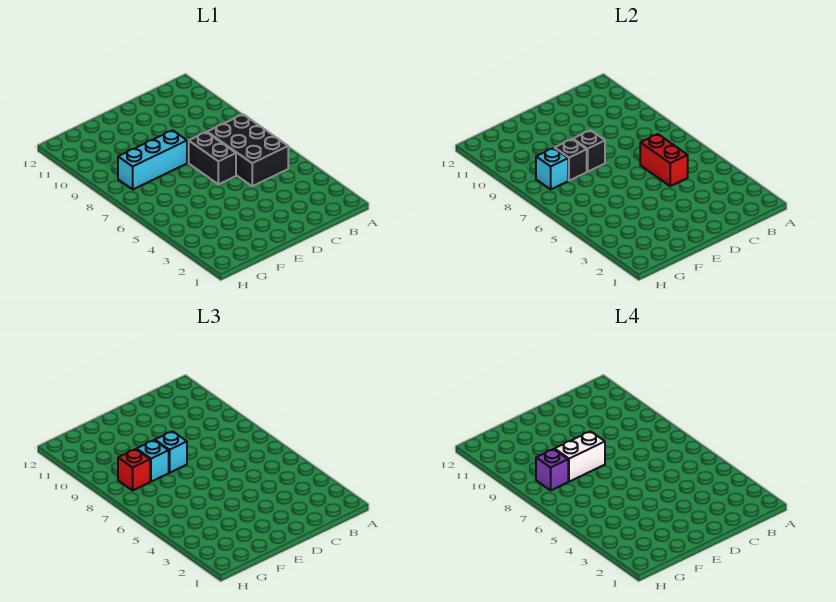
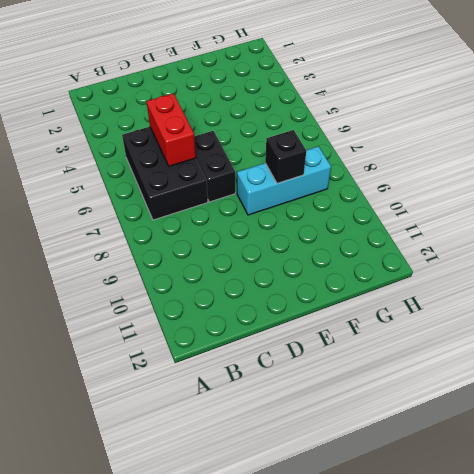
none -> black brick E8 level 2
none -> cyan brick G8 level 2
none -> cyan brick E8 level 3

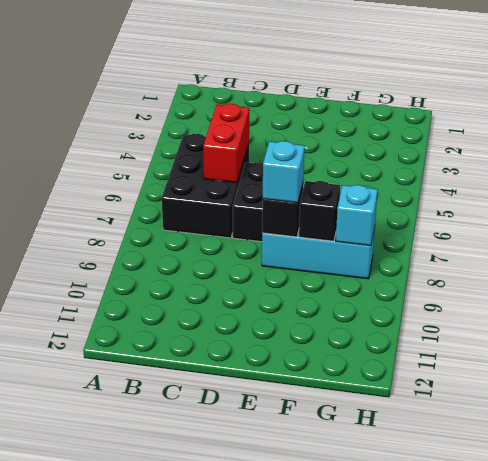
none -> cyan brick F8 level 3
none -> red brick G8 level 3
none -> white brick E8:F8 level 4

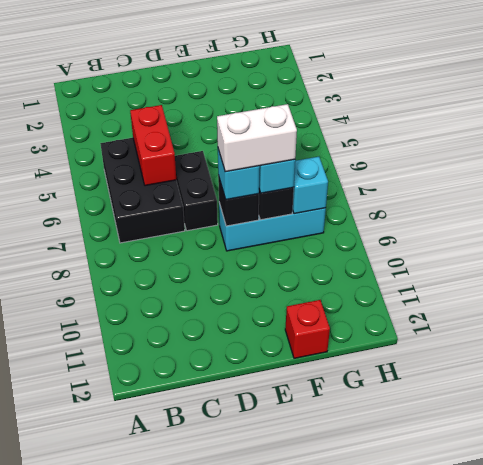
red brick F12 level 1 -> red brick G8 level 3
none -> purple brick G8 level 4

